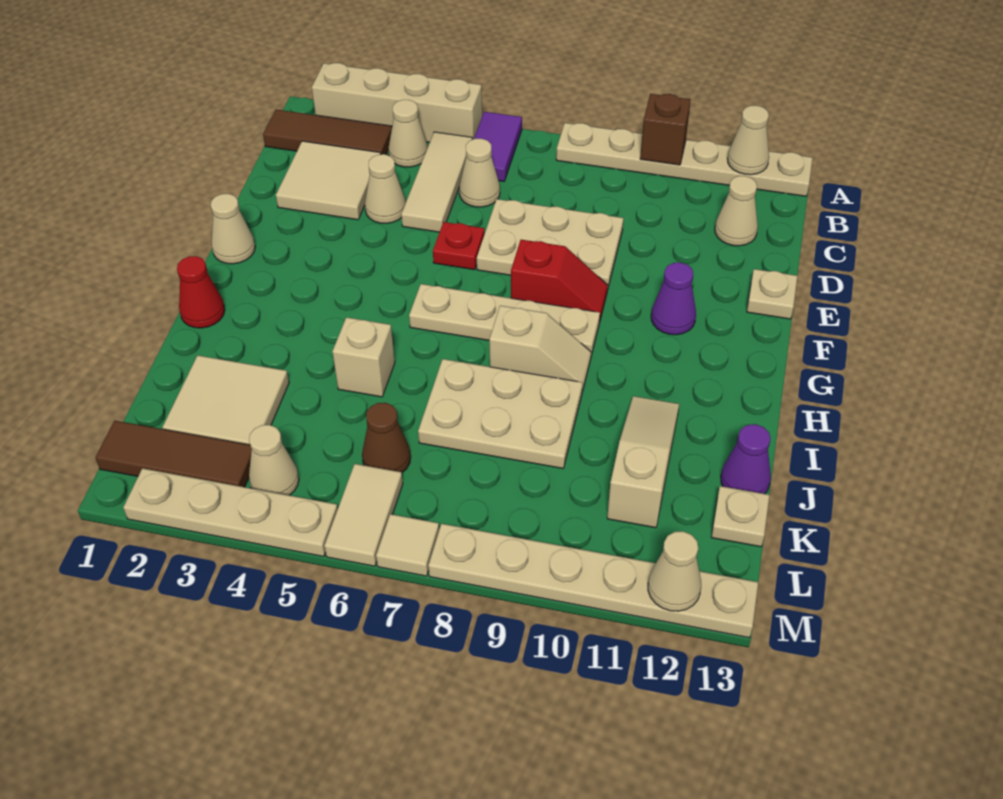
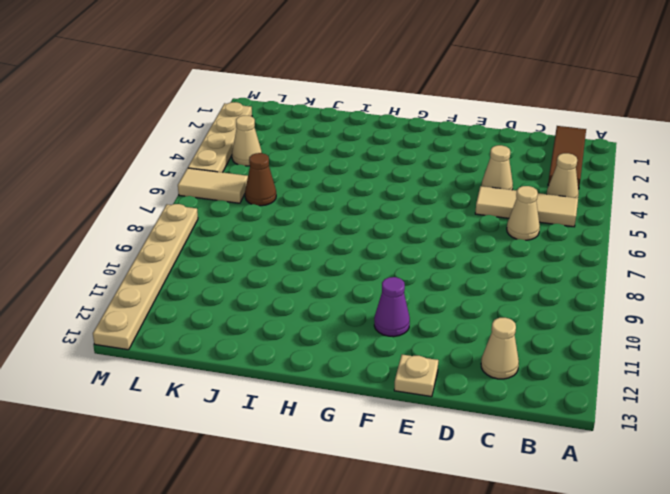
none -> tan brick A2:A5 level 1
none -> purple tile A6:B6 level 1
none -> tan plate A8:A13 level 1
none -> tan tile C2:D3 level 1

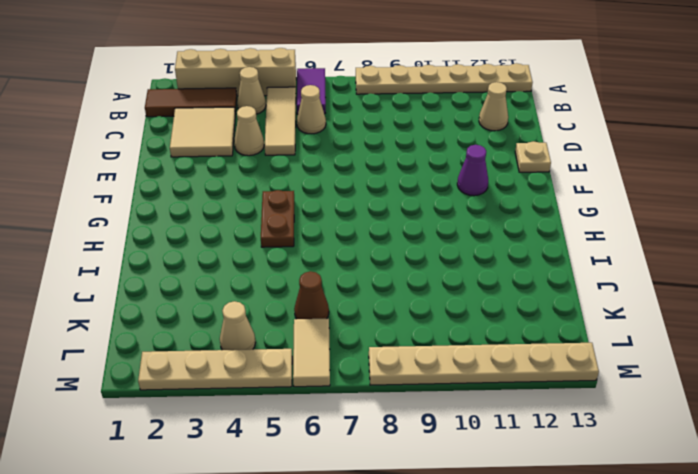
brown plate G5:H5 level 1 -> none
none -> tan plate D7:E9 level 1
none -> red plate E6 level 1
none -> tan cone F1 level 1
none -> red slope F8:F9 level 1 top 8

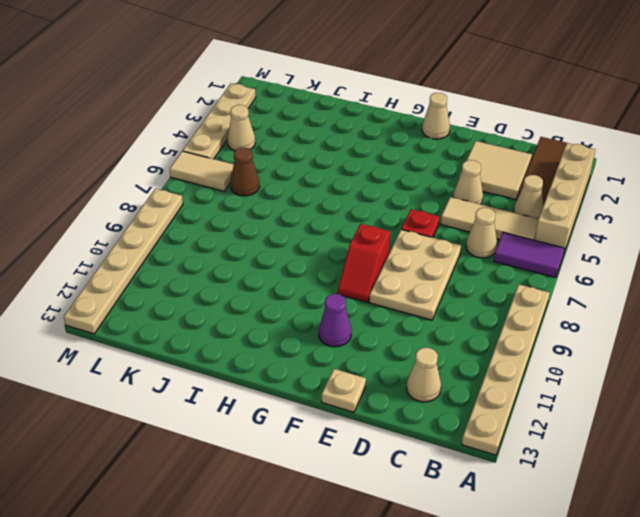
none -> tan plate G6:G9 level 1
none -> red cone H1 level 1
none -> tan slope H8:H9 level 1 top 8
none -> tan brick I5 level 1

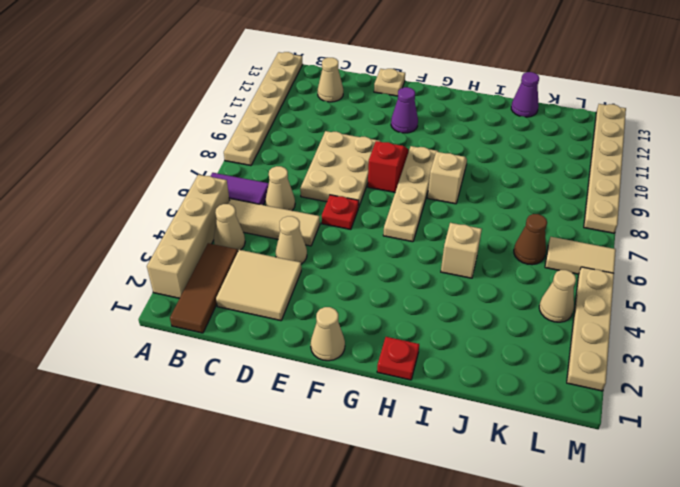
red plate H1 level 1 -> red cone H1 level 1
none -> tan plate I7:J9 level 1
none -> tan slope I11:K11 level 1 top K
none -> tan tile J2:K3 level 1
none -> tan plate K13 level 1

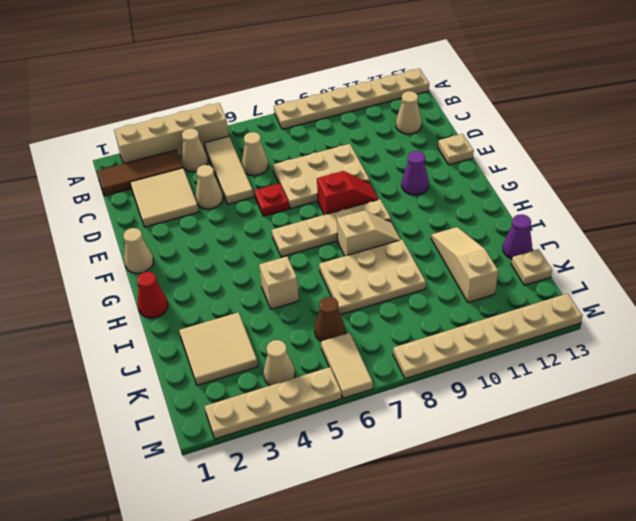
none -> purple tile A6:B6 level 1
none -> brown tile L1:L3 level 1
none -> tan tile M7 level 1
none -> brown brick A10 level 2

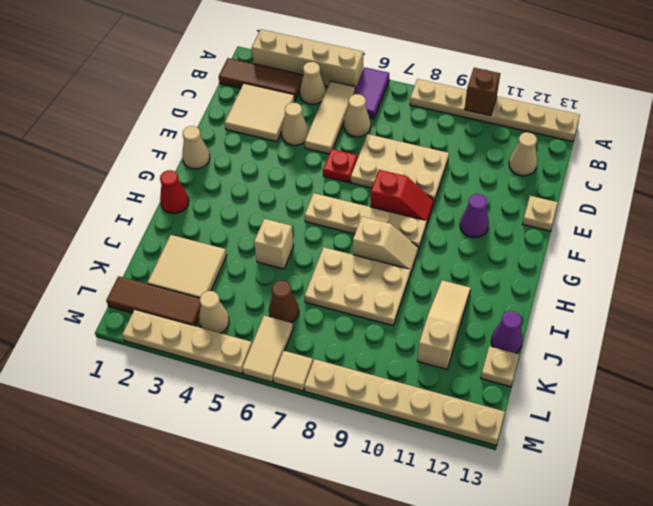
none -> tan cone A12 level 2
none -> tan cone M12 level 2

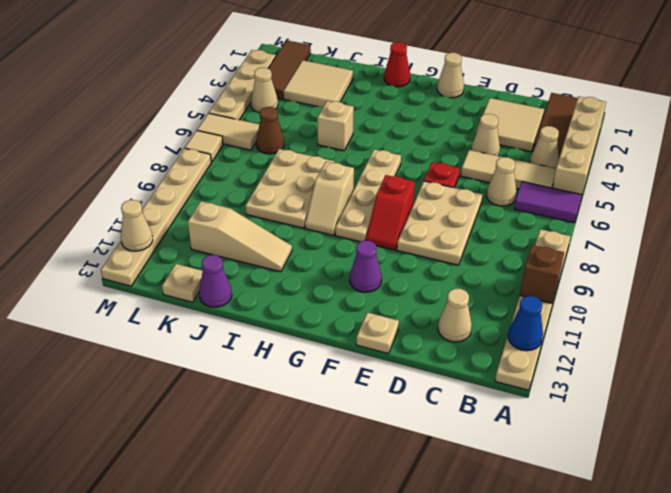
blue cone A12 level 2 -> tan cone A12 level 2

